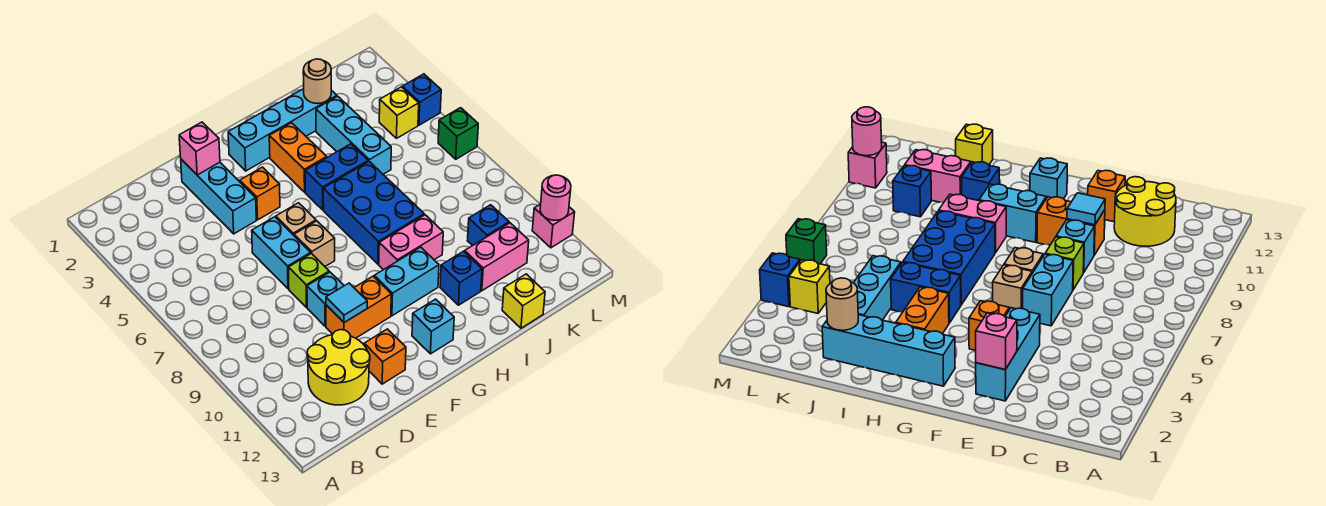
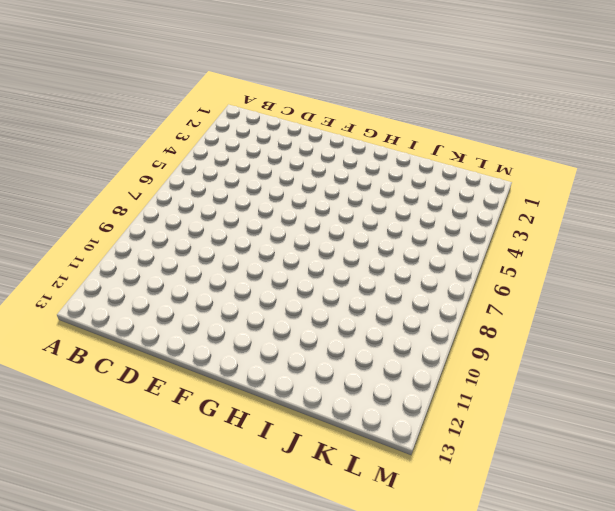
none -> yellow round brick C11:D12 level 1
none -> cyan brick E2:E4 level 1
none -> cyan brick E6:E7 level 1
none -> lime brick E8 level 1

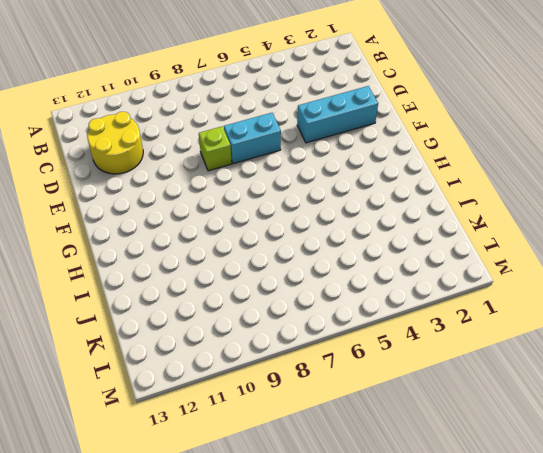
none -> cyan brick E9 level 1
none -> orange brick E10:F10 level 1
none -> orange brick E12 level 1
none -> orange brick F4 level 1

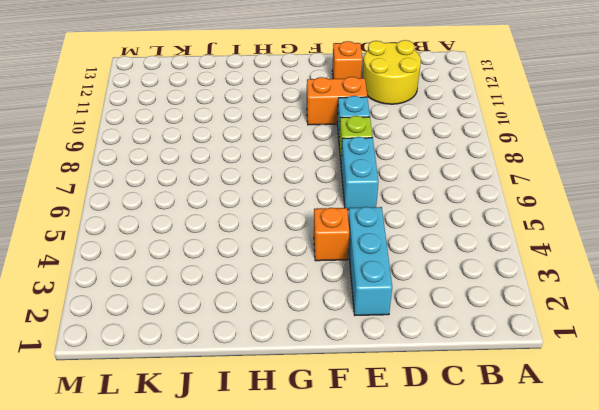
none -> tan brick F6 level 1
none -> tan brick F7 level 1
none -> cyan brick G2:J2 level 1
none -> cyan brick G10:H10 level 1

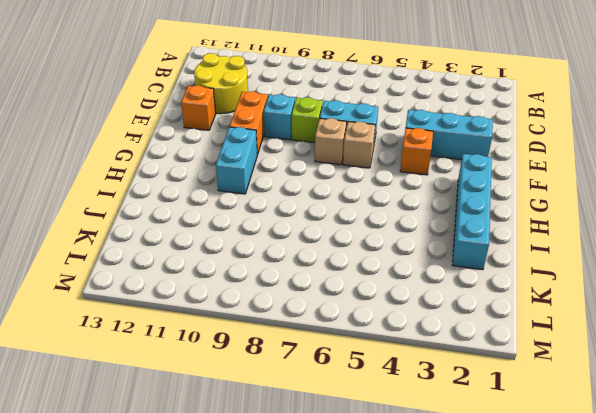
none -> cyan brick G12 level 1
none -> orange brick H3:H4 level 1
none -> blue brick H5:I5 level 1
none -> blue brick H6:I8 level 1

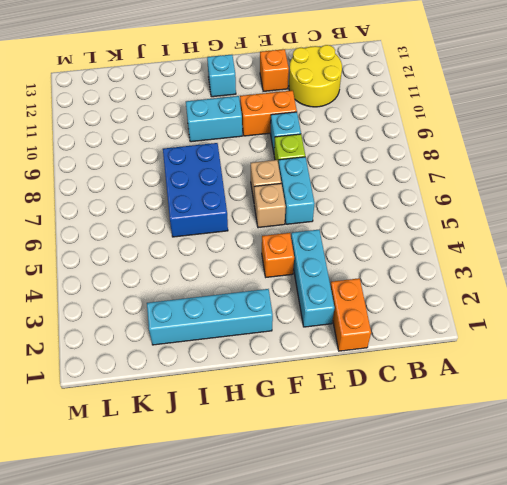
orange brick D1:D2 level 1 -> orange brick H3:H4 level 1
none -> blue brick H5:I5 level 1
none -> pink brick H9:I9 level 1
none -> blue brick I11 level 1
none -> cyan brick J3:J5 level 1

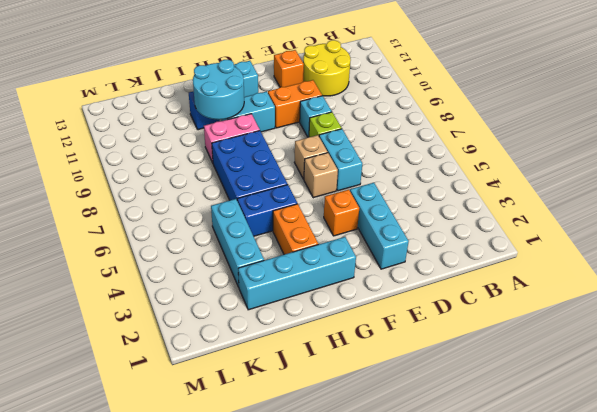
cyan round brick H10:I11 level 2 -> none
none -> pink brick J11:K11 level 1
none -> yellow brick J13 level 1
none -> blue brick K10 level 1
none -> yellow brick L4 level 1

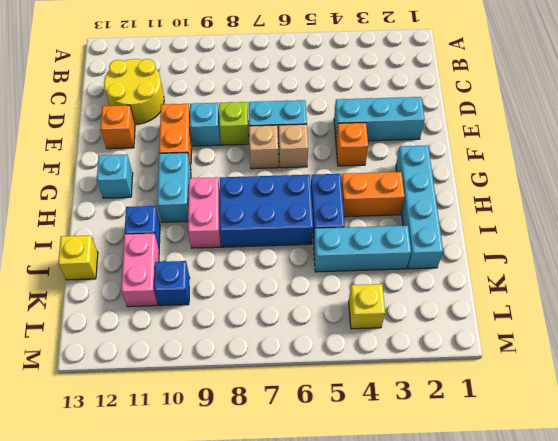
none -> blue brick M4 level 1
none -> green brick M6 level 1
none -> pink brick M11 level 1
none -> pink brick E2 level 2

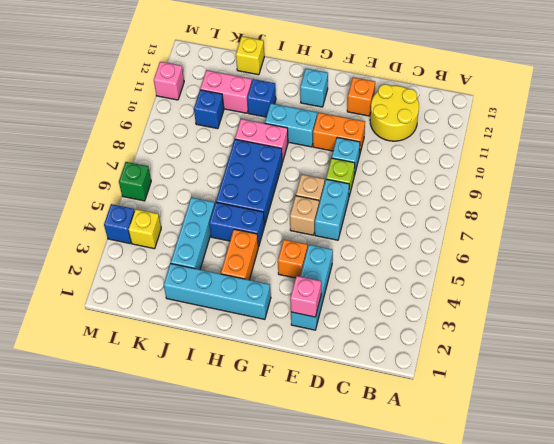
none -> cyan tile E10 level 2
none -> tan round brick J2 level 2
none -> pink round brick M11 level 2

